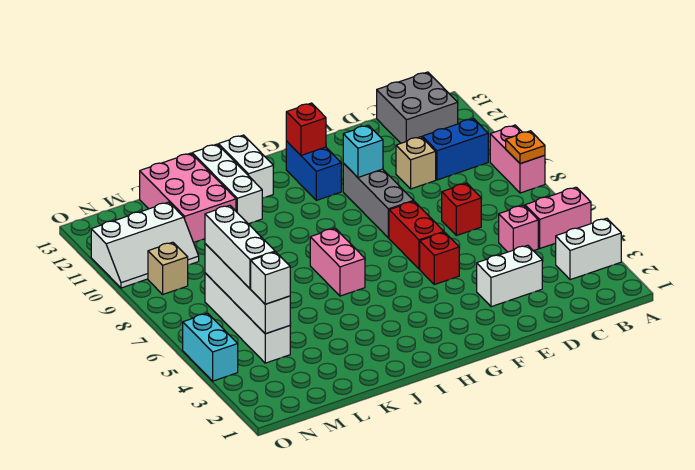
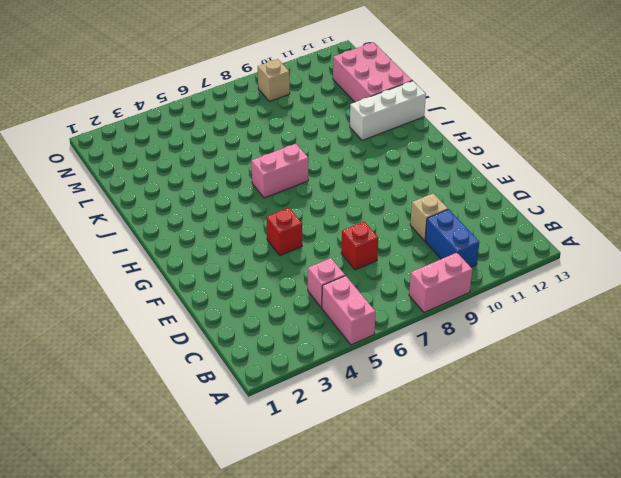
pink brick K12:M13 level 1 -> pink brick K11:L13 level 1
none -> white brick A3:B3 level 1
none -> grey brick B12:C13 level 1
none -> white brick D3:E3 level 1

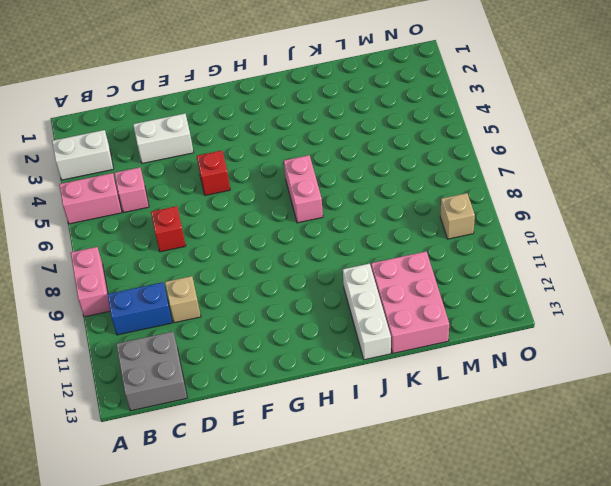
none -> red brick F6:F7 level 1
none -> grey brick F8:F10 level 1
none -> blue brick G11:G12 level 1

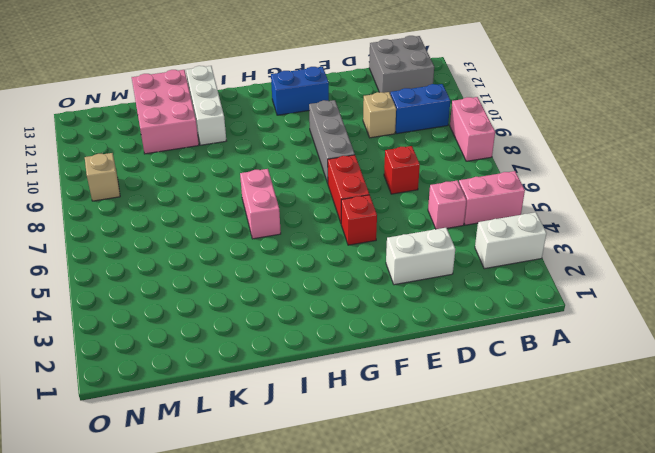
blue brick F12:G12 level 1 -> blue brick G11:G12 level 1
none -> white brick I12:I13 level 1
none -> white brick M4:M7 level 1
none -> white slope M10:O11 level 1 top 11

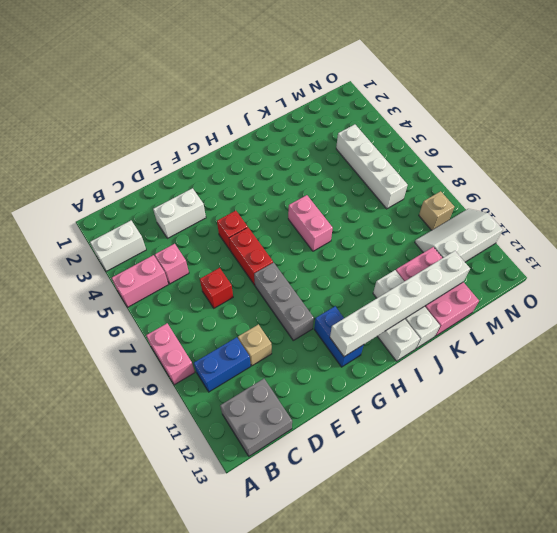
white brick G12:L12 level 2 -> red brick G12 level 2
none -> cyan brick O4:O5 level 1
none -> orange plate A8 level 2
none -> cyan brick F10 level 2

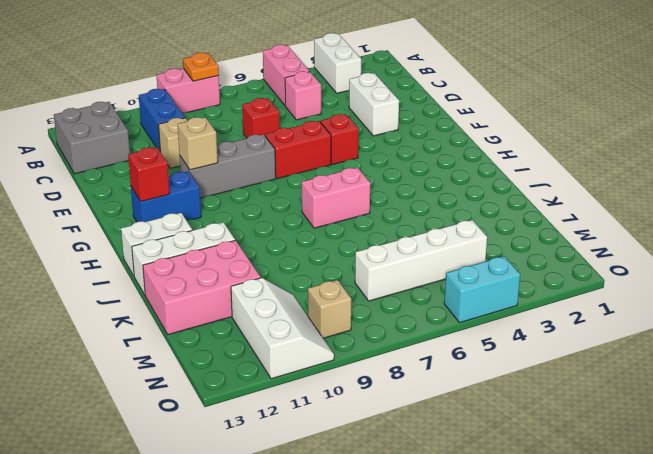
tan brick F10 level 2 -> cyan brick F10 level 2
none -> white brick M4:M7 level 2
none -> white brick M4 level 3
none -> white brick M5:M7 level 3

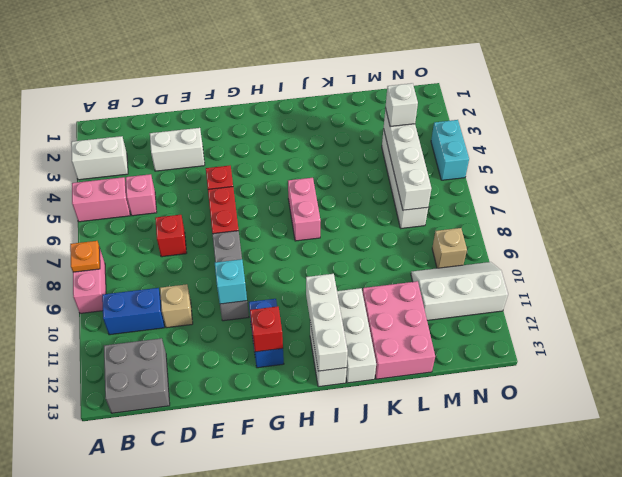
white brick I11:I13 level 2 -> white brick M5:M7 level 3

